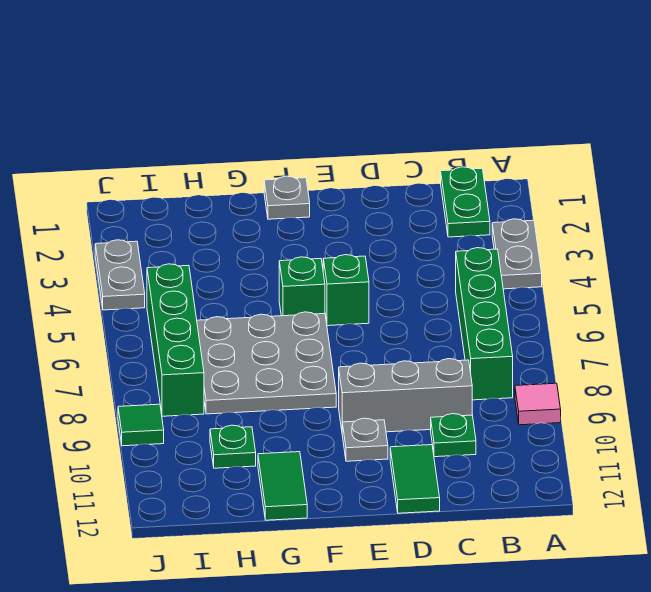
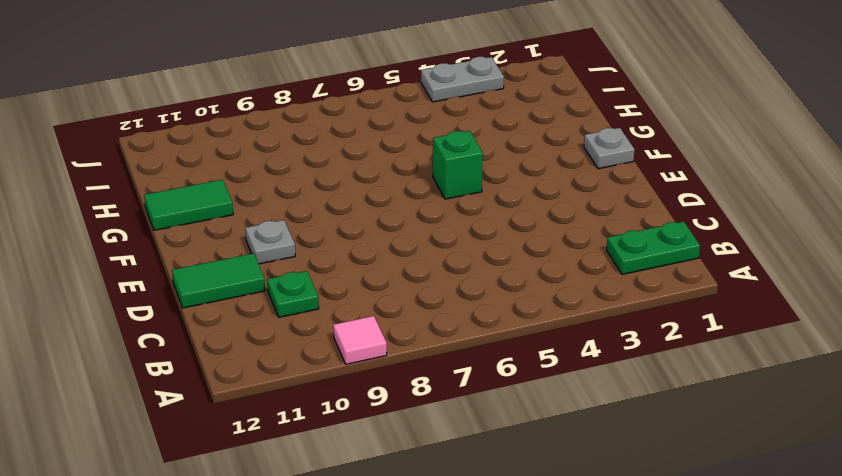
none -> grey plate A3:A4 level 1
none -> green brick B5:B8 level 1
none -> grey brick C9:E9 level 1

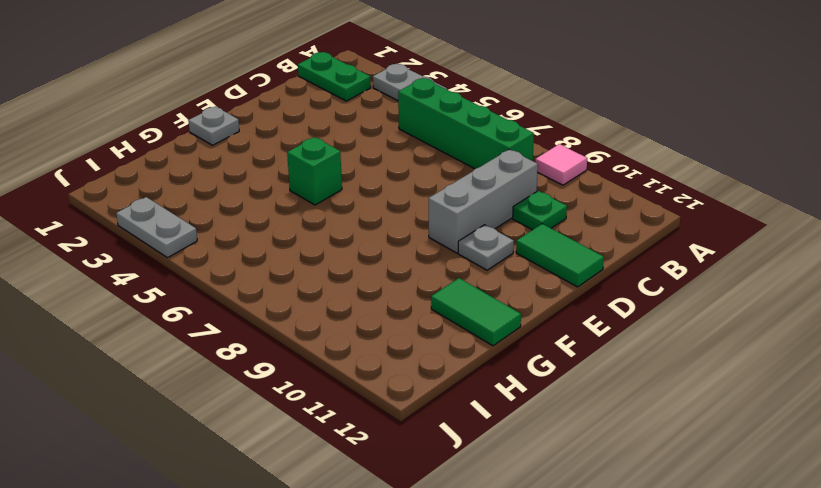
none -> green brick E5 level 1
none -> grey plate F6:H8 level 1
none -> green plate H10 level 1

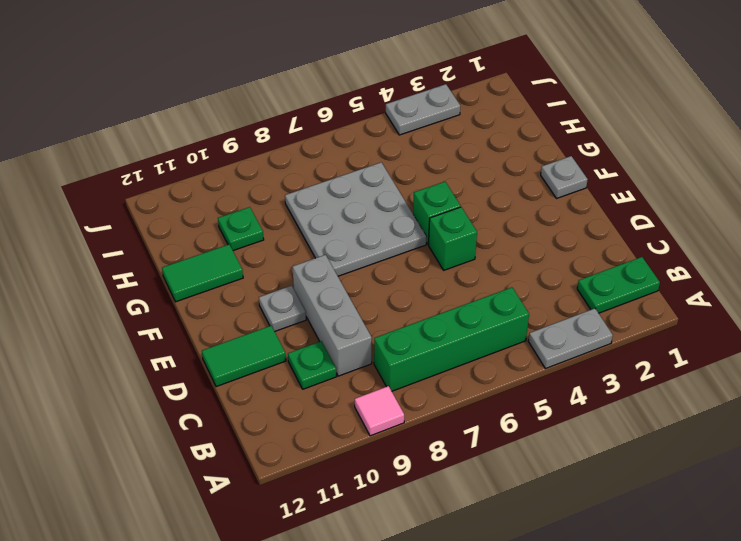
none -> green brick I5:I8 level 1
none -> green tile J9 level 1

